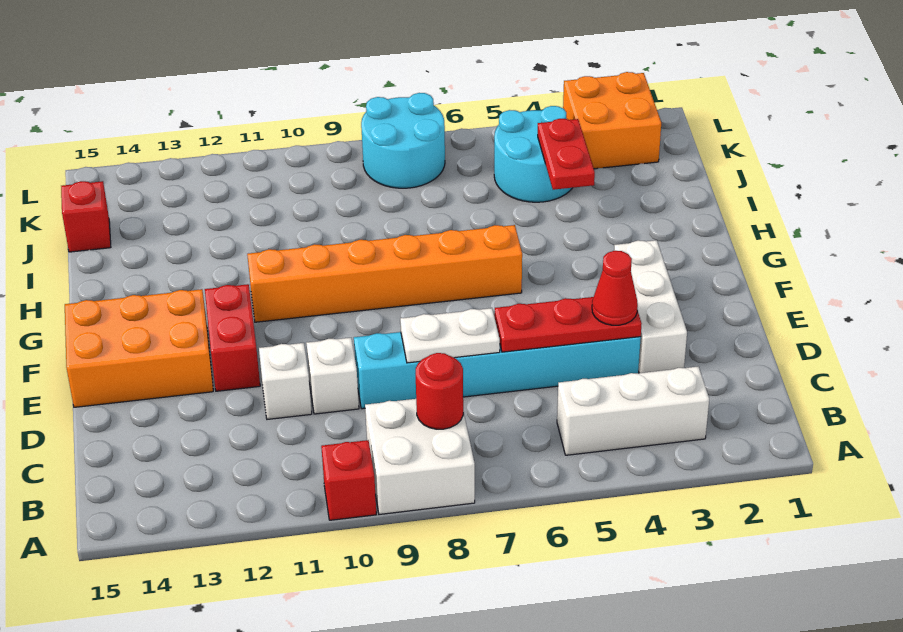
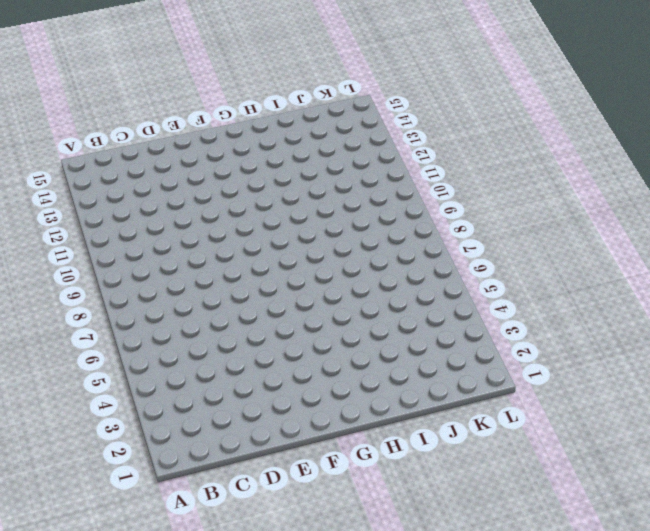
none -> white brick A8:B9 level 1
none -> red brick A10 level 1
none -> white brick B3:B5 level 1

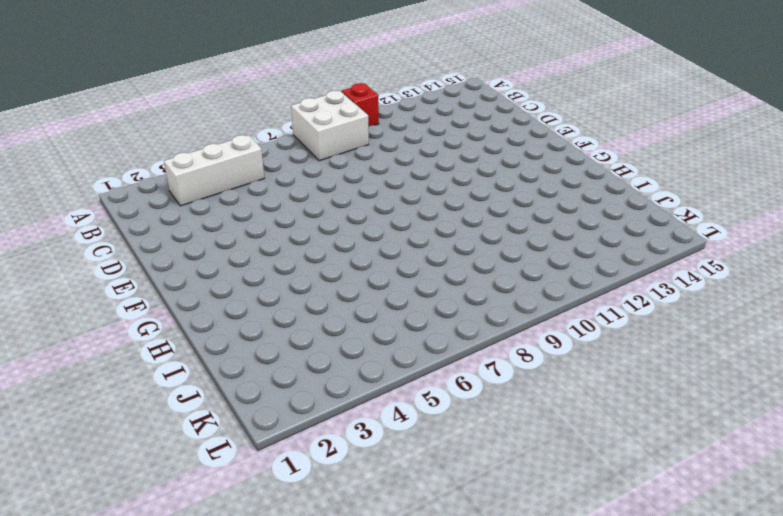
none -> white brick D3:F3 level 1
none -> cyan brick D4:D9 level 1
none -> white brick D10 level 1

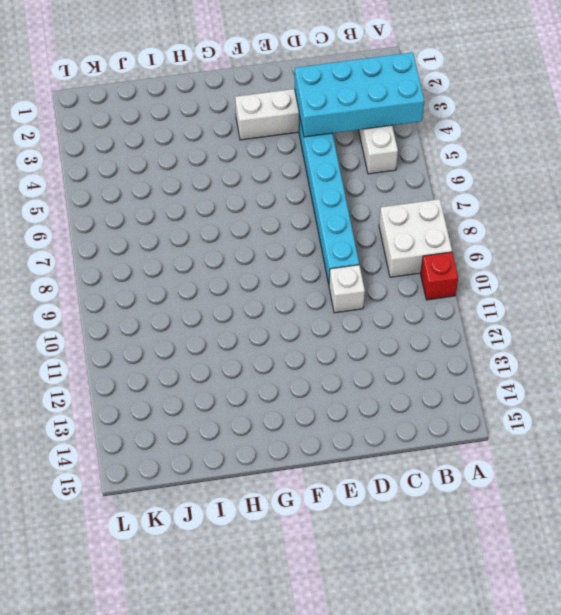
cyan brick A3:D4 level 2 -> red plate D4:D6 level 2
none -> white brick D11 level 1
none -> red brick E12:F12 level 1
none -> orange brick E13:F15 level 1

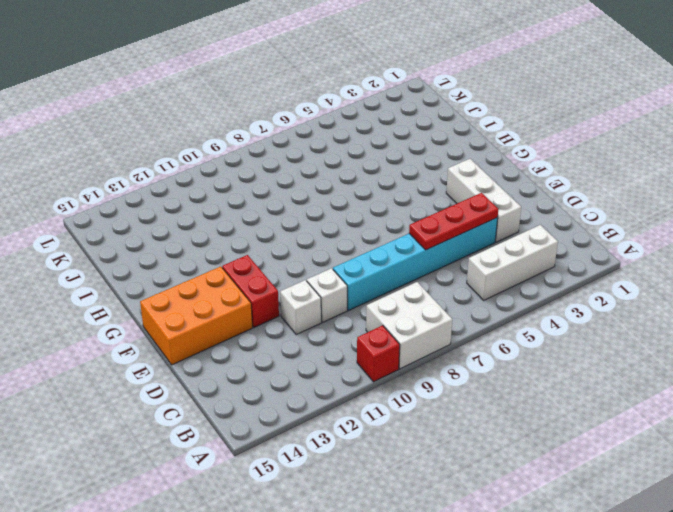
none -> orange brick G6:G11 level 1
none -> cyan round brick J4:K5 level 1
none -> red brick J15 level 1

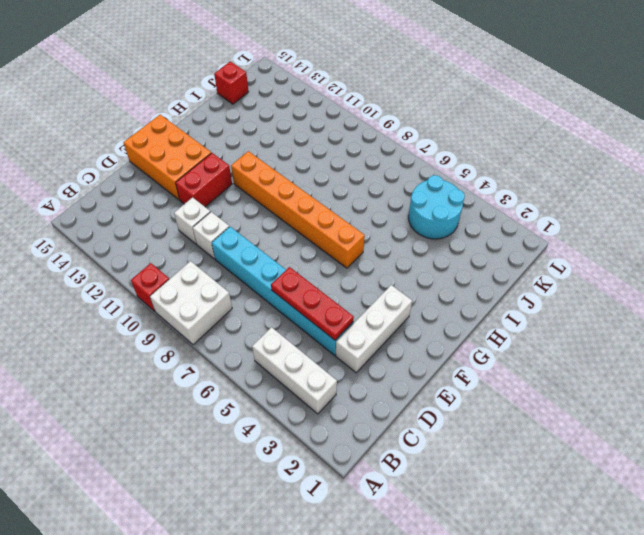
none -> orange brick K2:L3 level 1
none -> cyan round brick K7:L8 level 1
none -> red round brick B8 level 2

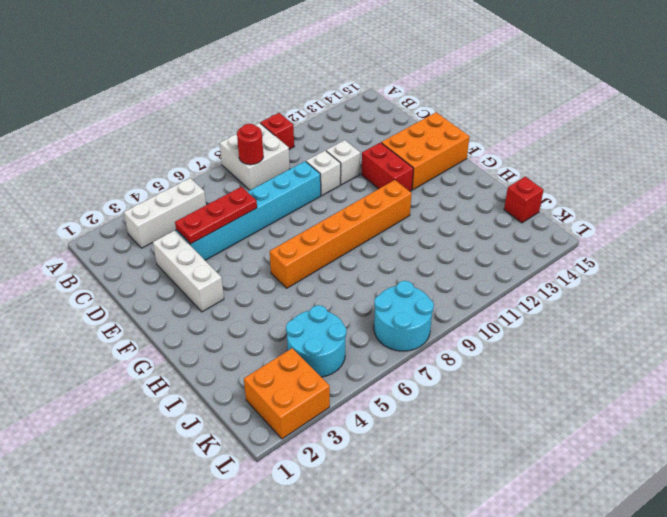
none -> white plate D7:D8 level 2
none -> red plate I4:J4 level 2
none -> red cone D4 level 3

